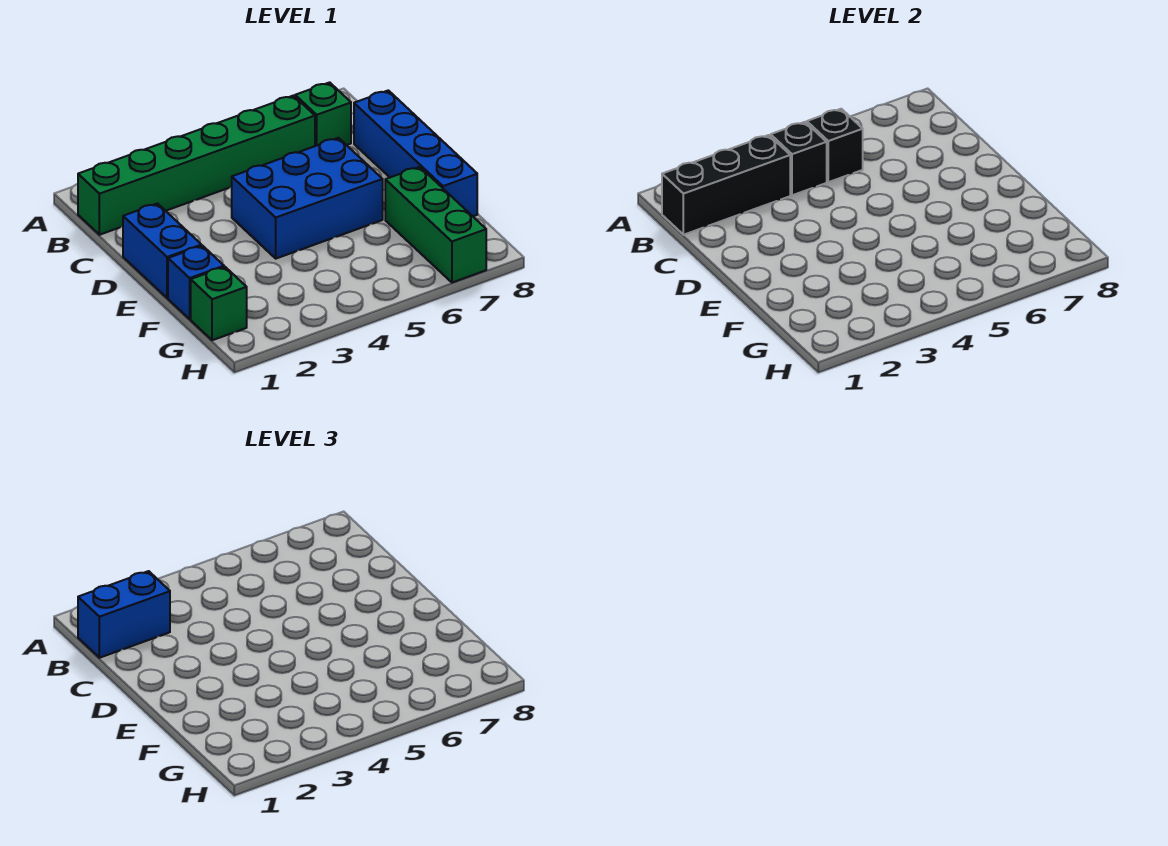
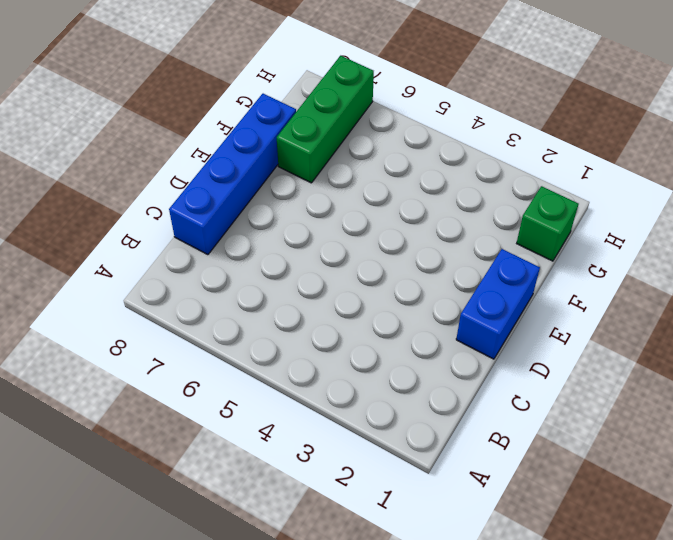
none -> green brick B1:B6 level 1
none -> green brick B7 level 1
none -> blue brick D4:E6 level 1

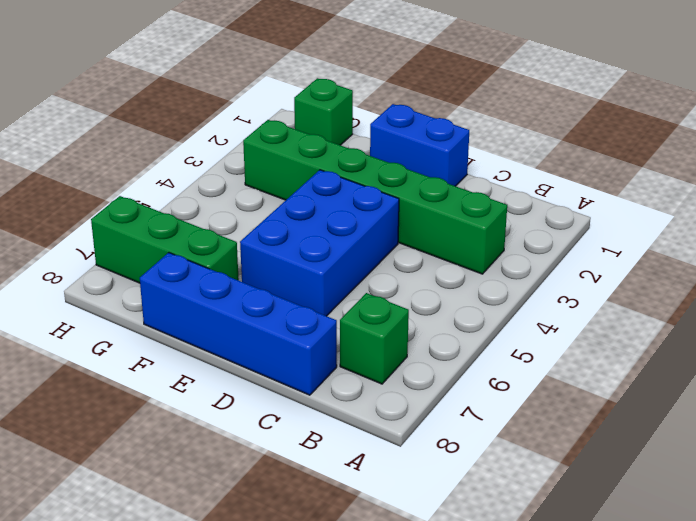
green brick B3:G3 level 1 -> green brick B1:B6 level 1
none -> blue brick F1 level 1
none -> black brick B1:B3 level 2
none -> black brick B4 level 2

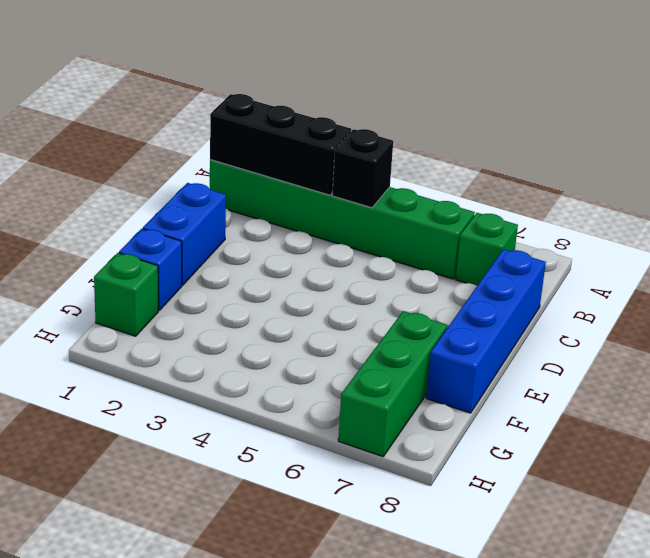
none -> blue brick D4:E6 level 1
none -> black brick B5 level 2
none -> blue brick B1:B2 level 3

